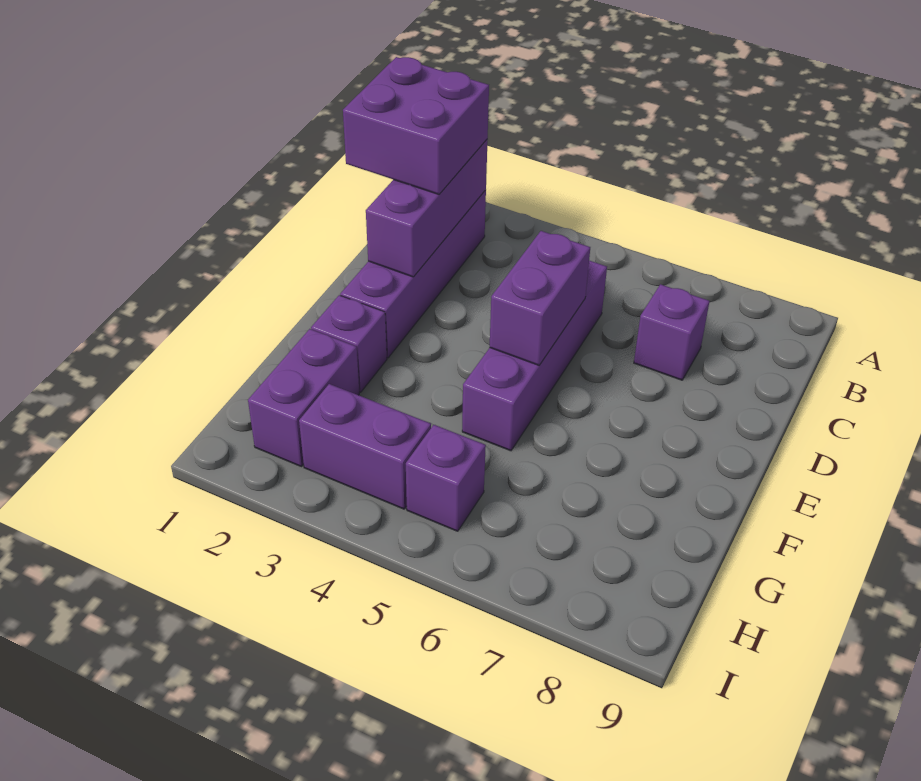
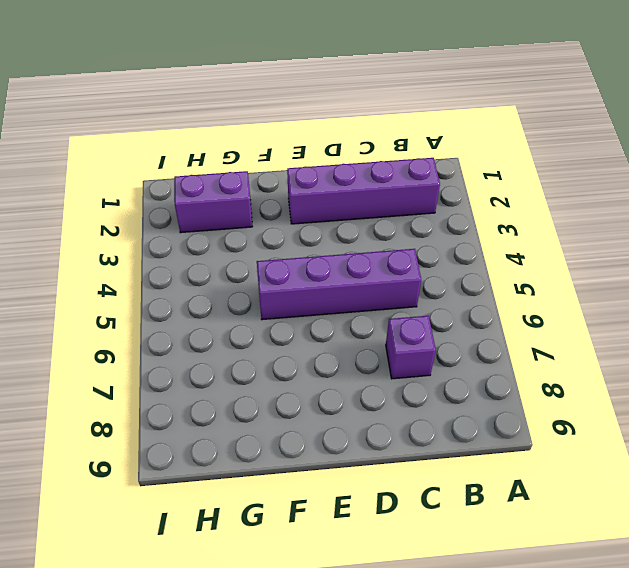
none -> purple brick F2 level 1
none -> purple brick H3:H4 level 1

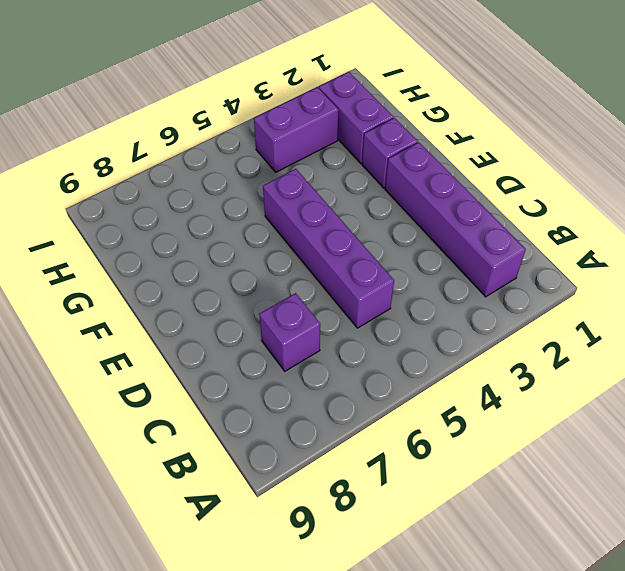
none -> purple brick H5 level 1
none -> purple brick B2:D2 level 2

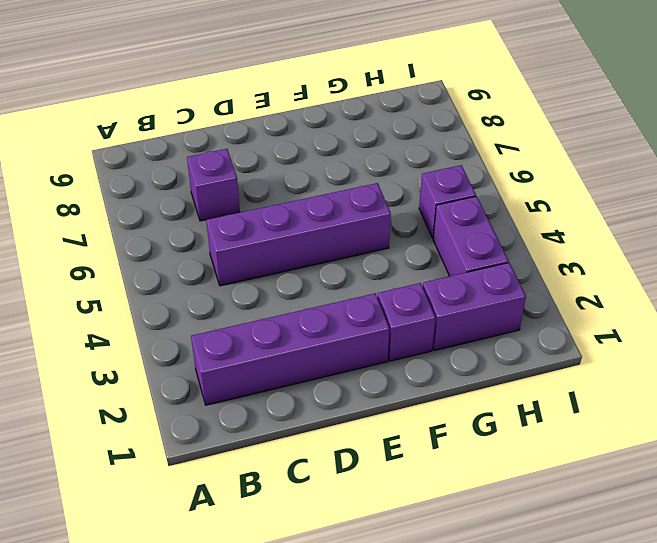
none -> purple brick B2:D2 level 2
none -> purple brick D5:E5 level 2

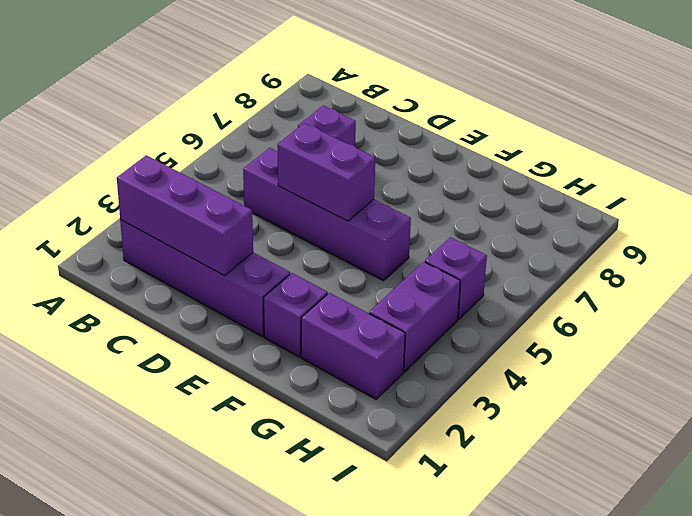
none -> purple brick B1:C2 level 3

